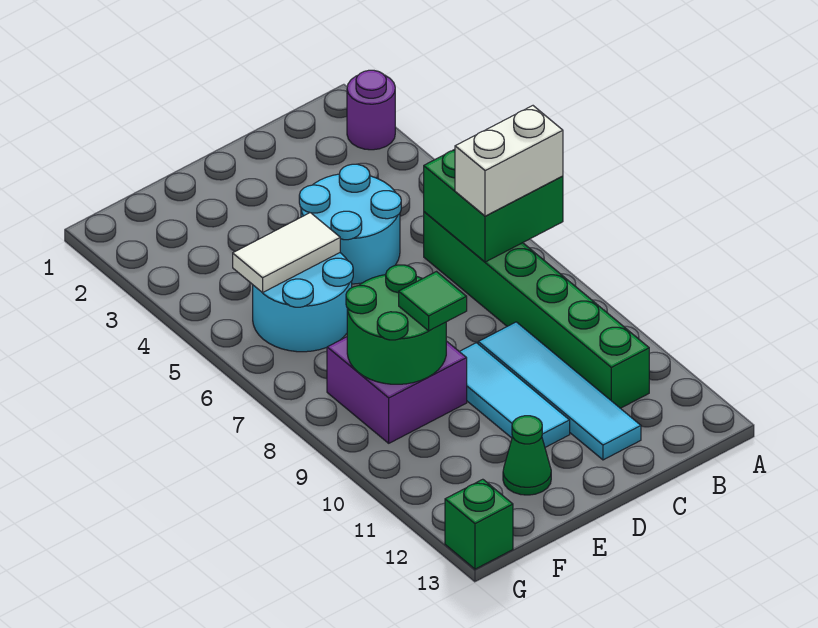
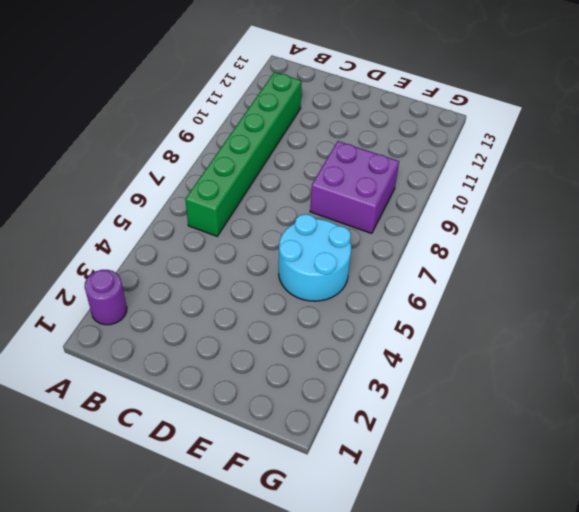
none -> cyan round brick C4:D5 level 1
none -> cyan tile C9:C12 level 1
none -> cyan tile D9:D11 level 1

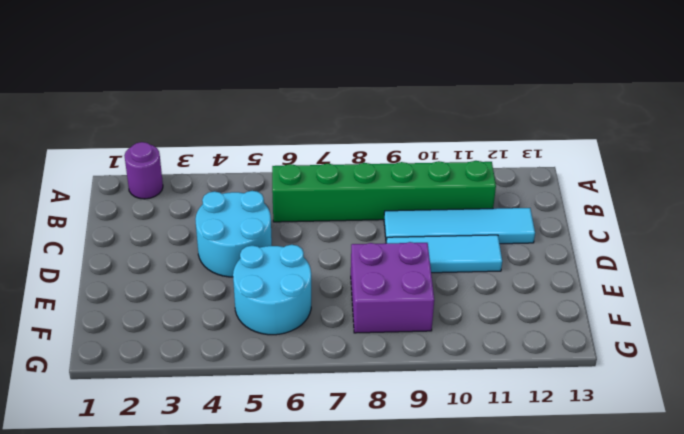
none -> green cone E12 level 1
none -> green brick G13 level 1
none -> green brick A6:B7 level 2

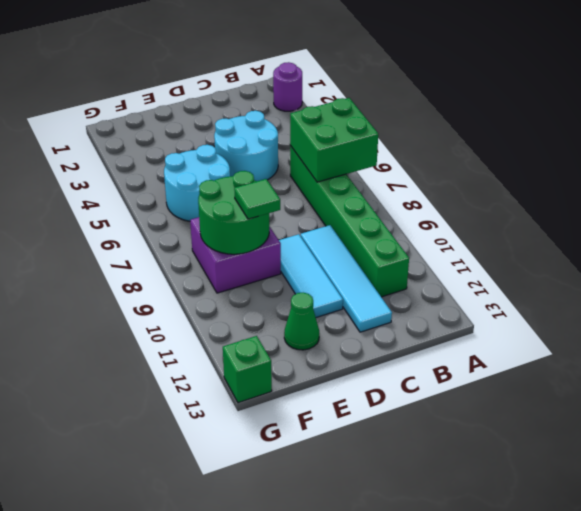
none -> white tile E5:F5 level 2
none -> white brick A7:B7 level 3

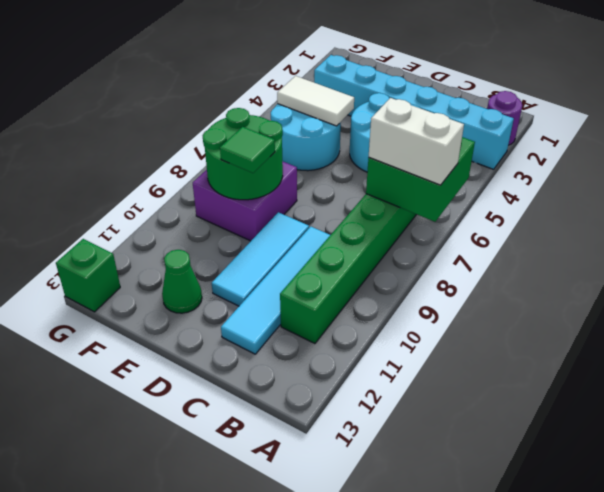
cyan brick A3:F3 level 1 -> none

